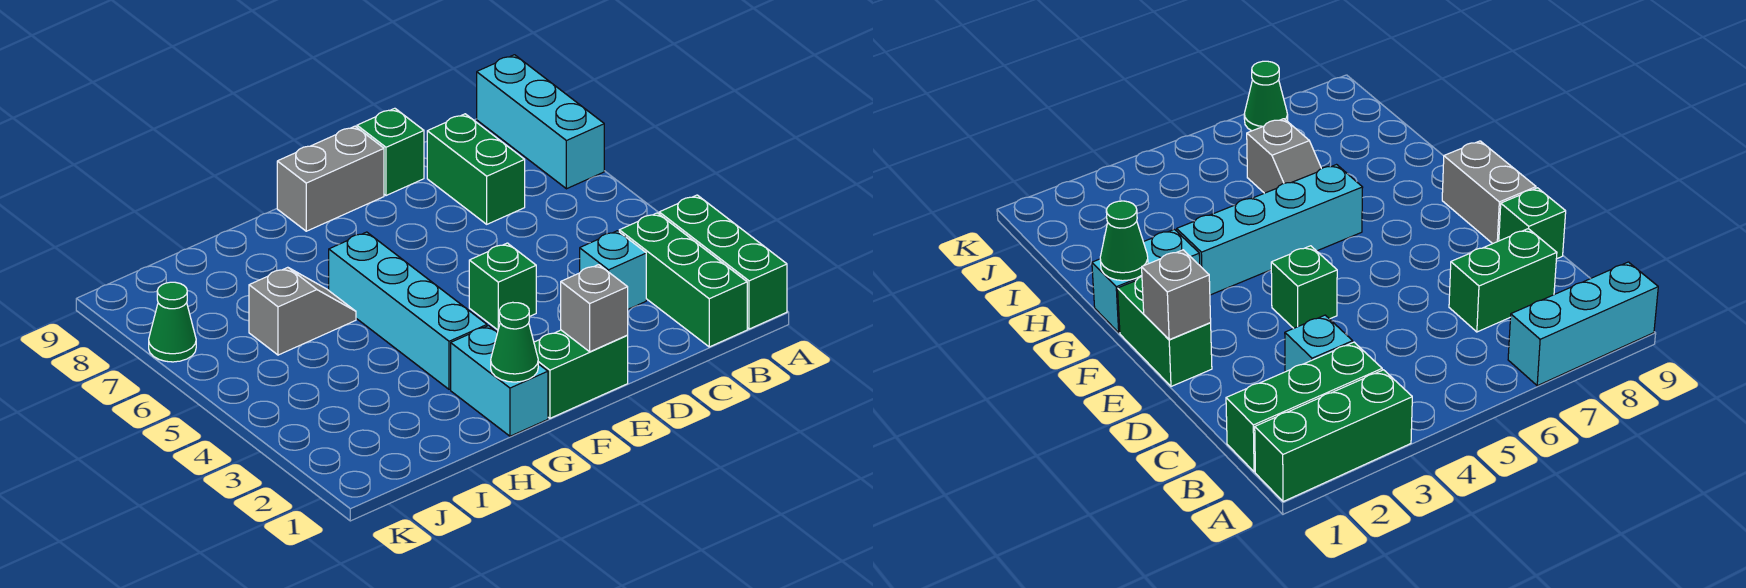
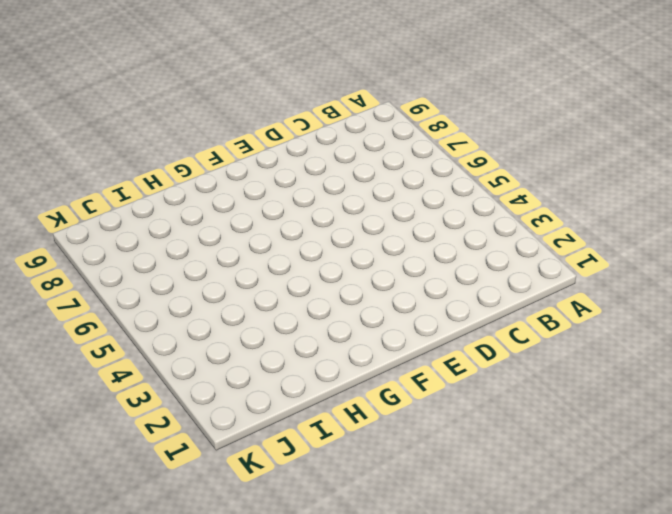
none -> green brick A1:A3 level 1
none -> cyan brick A7:A9 level 1
none -> green brick B1:B3 level 1

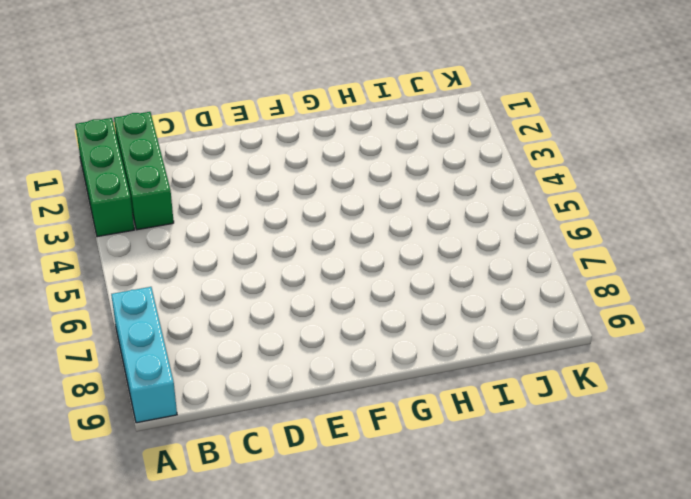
none -> cyan brick C3 level 1
none -> green brick C7:C8 level 1
none -> green brick D9 level 1

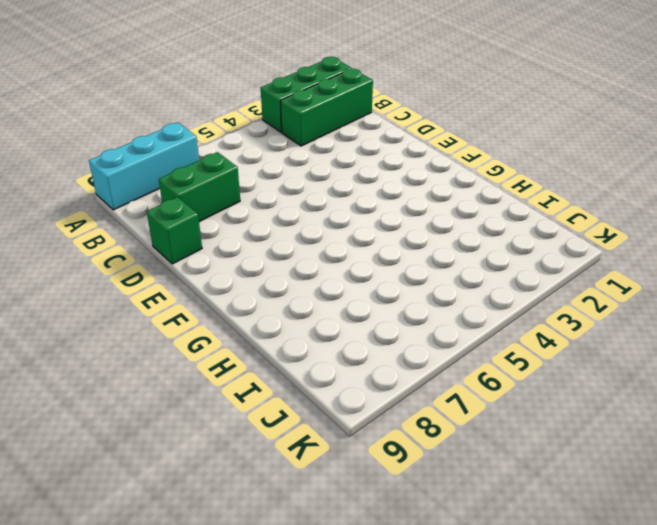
none -> cyan brick C3 level 1
none -> green brick E1:F1 level 1
none -> green brick E4 level 1

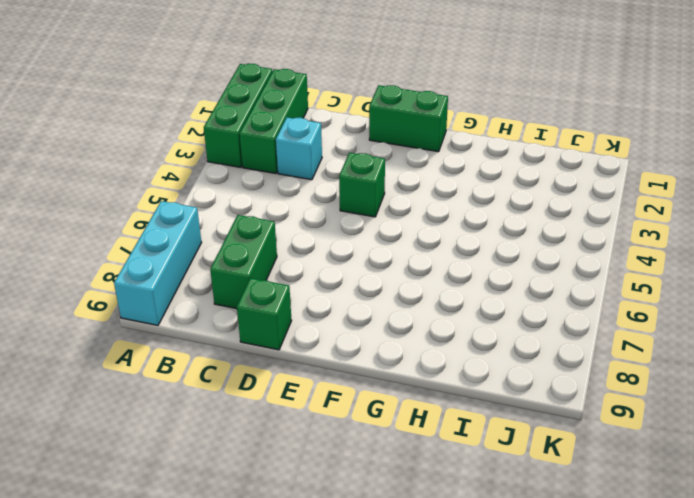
none -> grey brick E9:F9 level 1
none -> cyan brick G1:G2 level 1
none -> cyan brick G3:G6 level 1

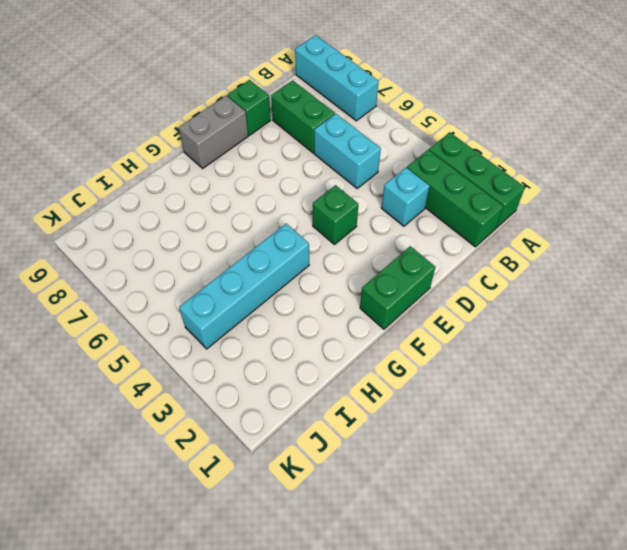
cyan brick C5:C6 level 1 -> cyan brick G1:G2 level 1
cyan brick G4:J4 level 1 -> cyan brick G3:G6 level 1
none -> grey slope H6:I6 level 1 top I
none -> green cone K7 level 1
none -> grey brick E1 level 2

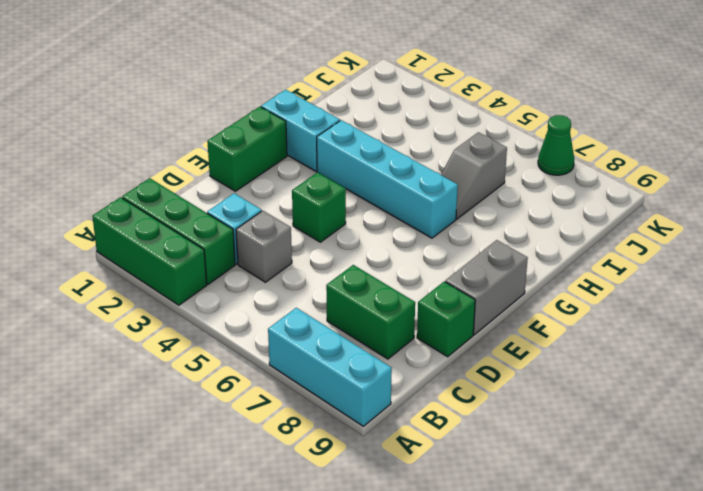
grey brick C4 level 1 -> grey brick E1 level 2
none -> green cone G1 level 2

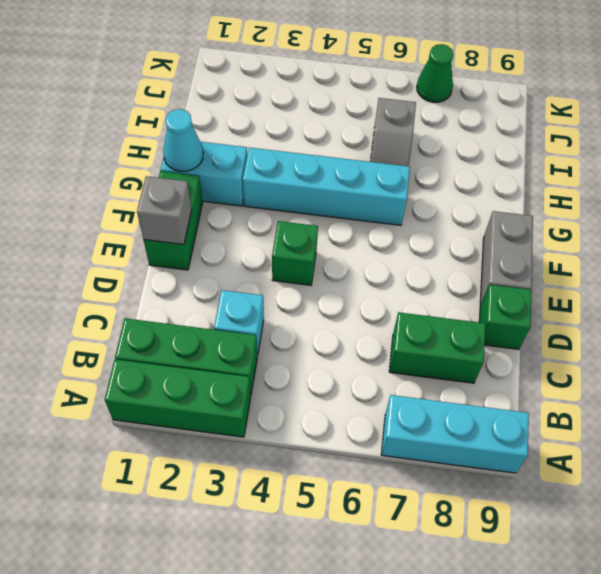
cyan cone G1 level 2 -> green cone G1 level 2

